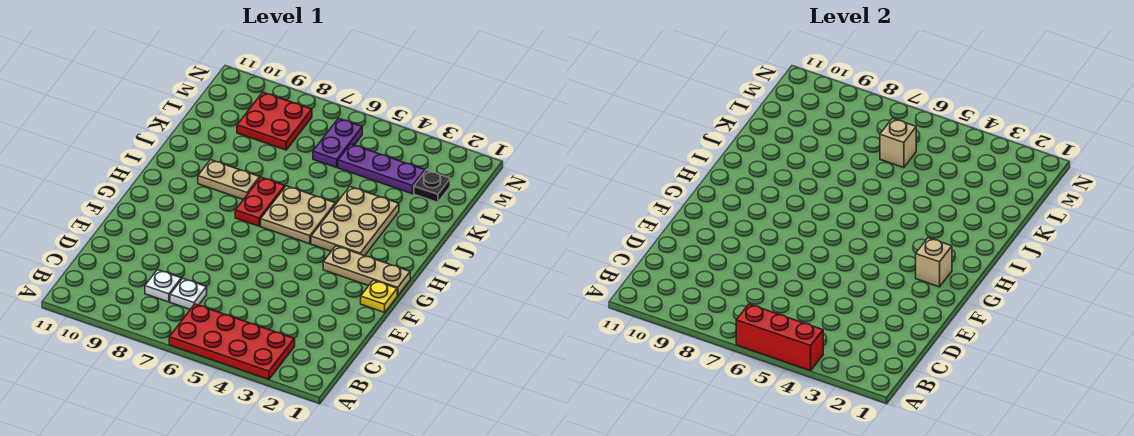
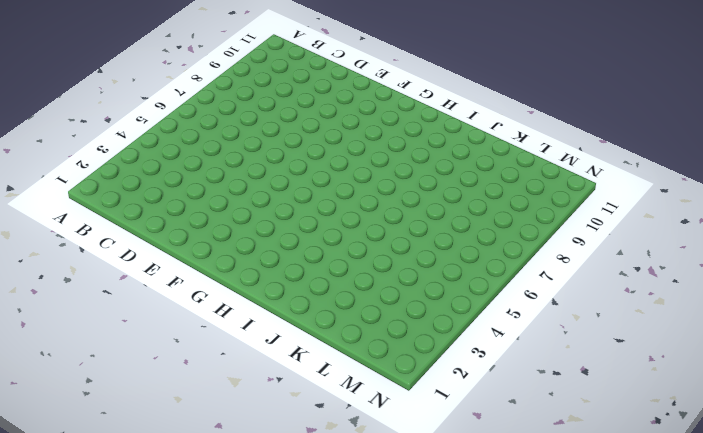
none -> red plate A3:B6 level 1
none -> white plate C7 level 1
none -> white plate C8 level 1

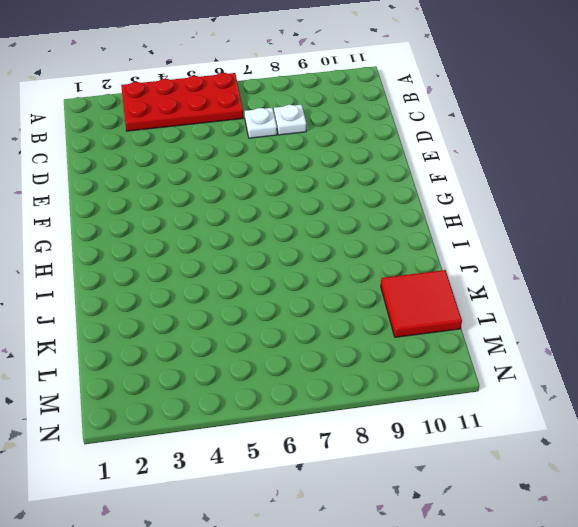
red tile K10:L11 level 1 -> none
none -> yellow plate F1 level 1
none -> tan plate G1:G3 level 1
none -> tan plate H3:J4 level 1

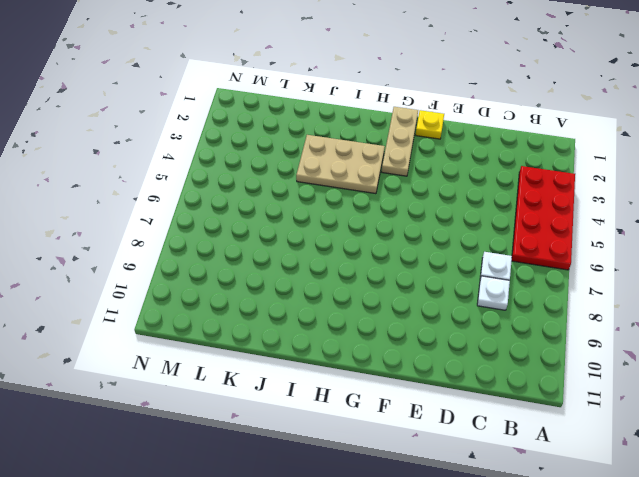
none -> tan plate H5:I6 level 1
none -> red plate H7:I7 level 1
none -> tan plate I8:I9 level 1

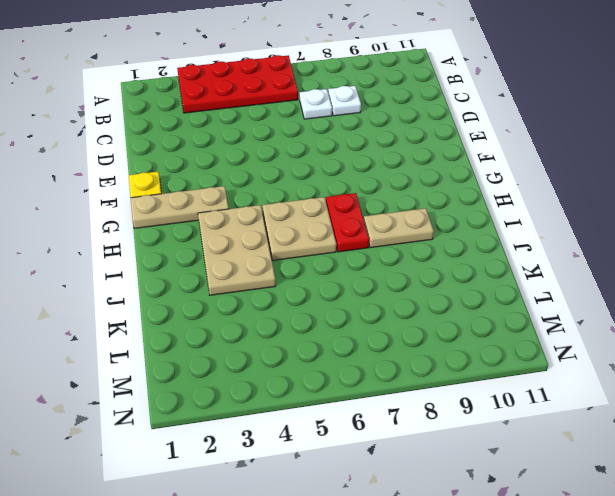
none -> black plate L2 level 1
none -> purple plate L3:L5 level 1
none -> purple plate L6:M6 level 1

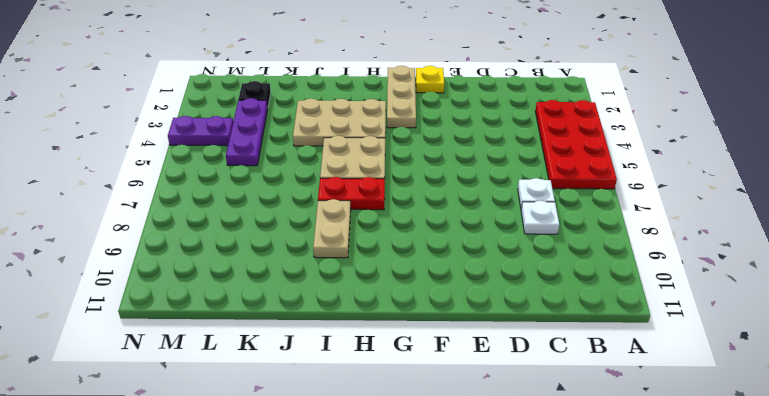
purple plate M4:N4 level 1 -> purple plate L6:M6 level 1
none -> red plate L8:M9 level 1
none -> red brick A4:A6 level 2
none -> tan brick G2 level 2

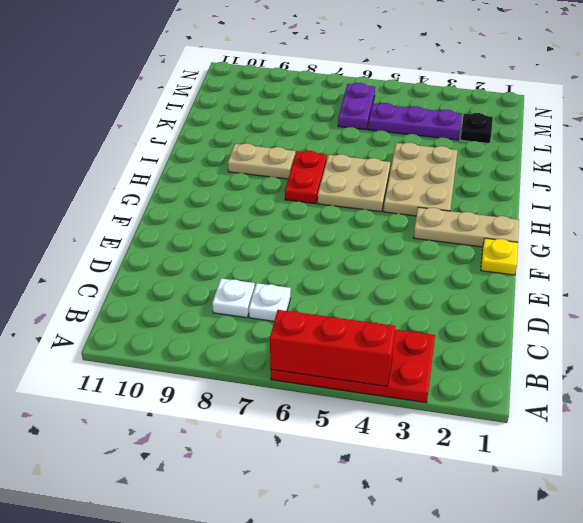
none -> red plate L8:M9 level 1
none -> tan brick G2 level 2
none -> tan brick L6 level 2

